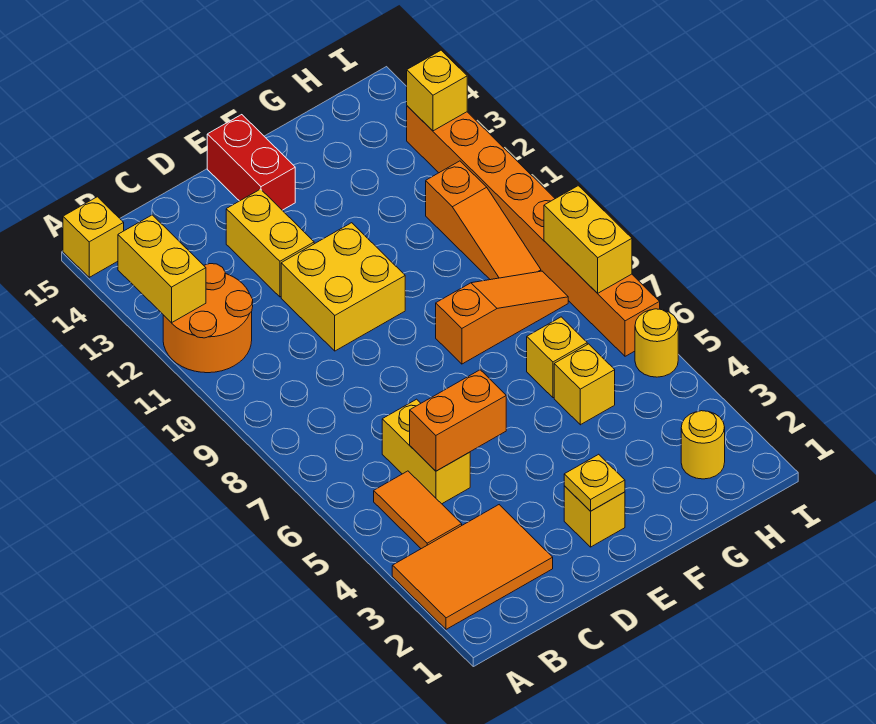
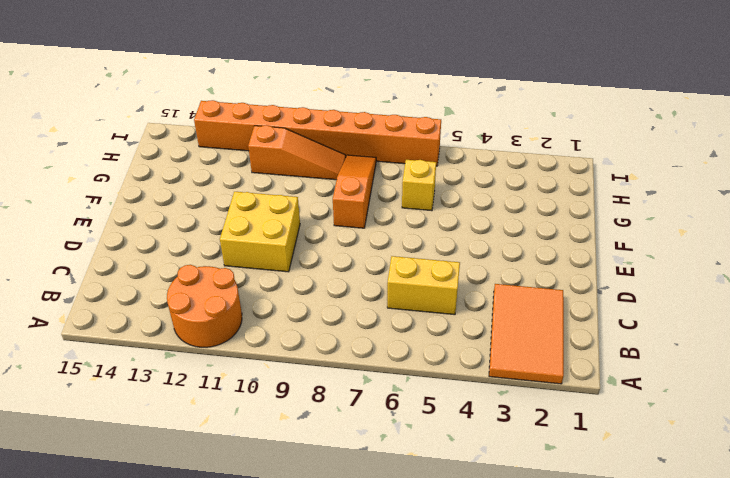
none -> yellow brick A15 level 1
none -> orange tile B4:B5 level 1
none -> yellow brick D12:D13 level 1

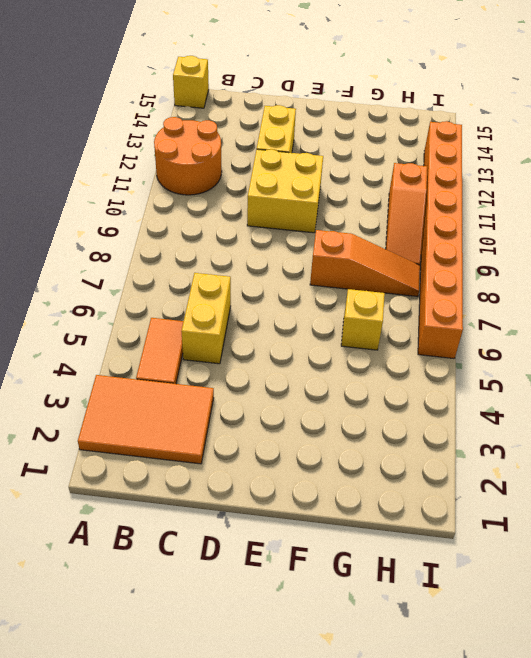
none -> yellow brick E2 level 1
none -> red brick E14:E15 level 1
none -> yellow brick G5 level 1

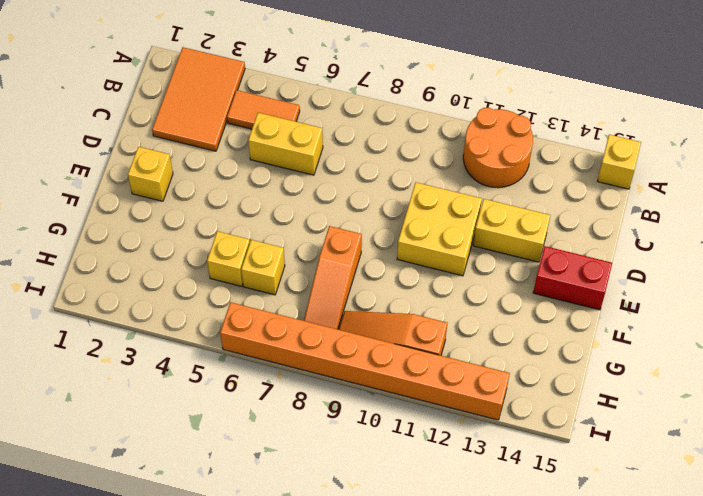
none -> yellow round brick H2 level 1
none -> yellow round brick I5 level 1
none -> yellow brick A12:A13 level 2

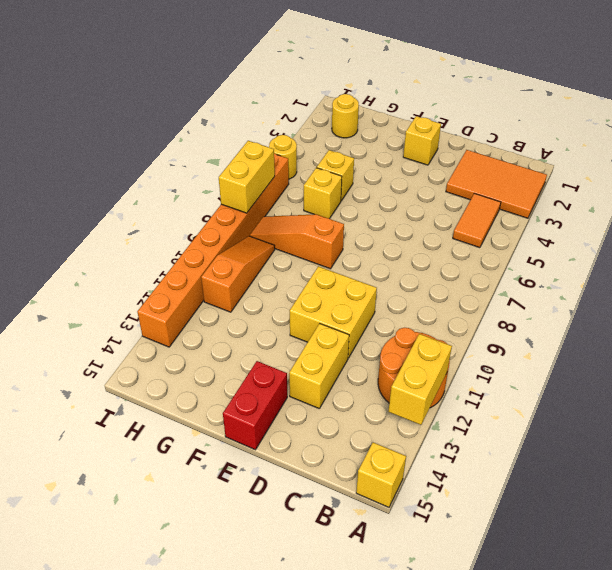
none -> yellow brick C5:C6 level 1
none -> orange brick C5:D5 level 2
none -> yellow plate E2 level 2

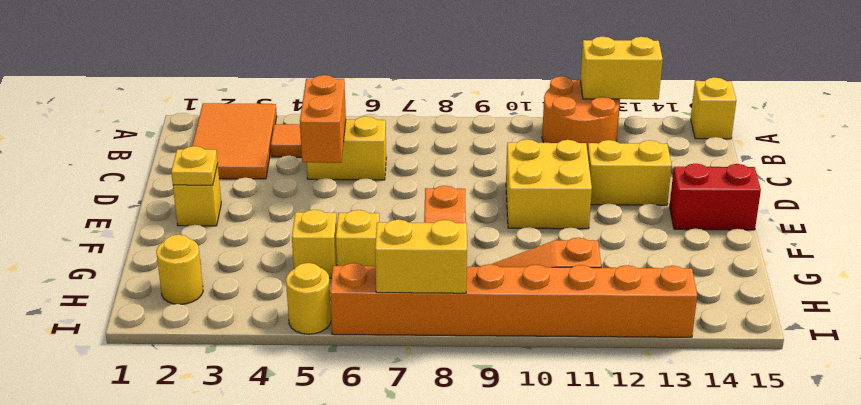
none -> yellow brick I13 level 2

